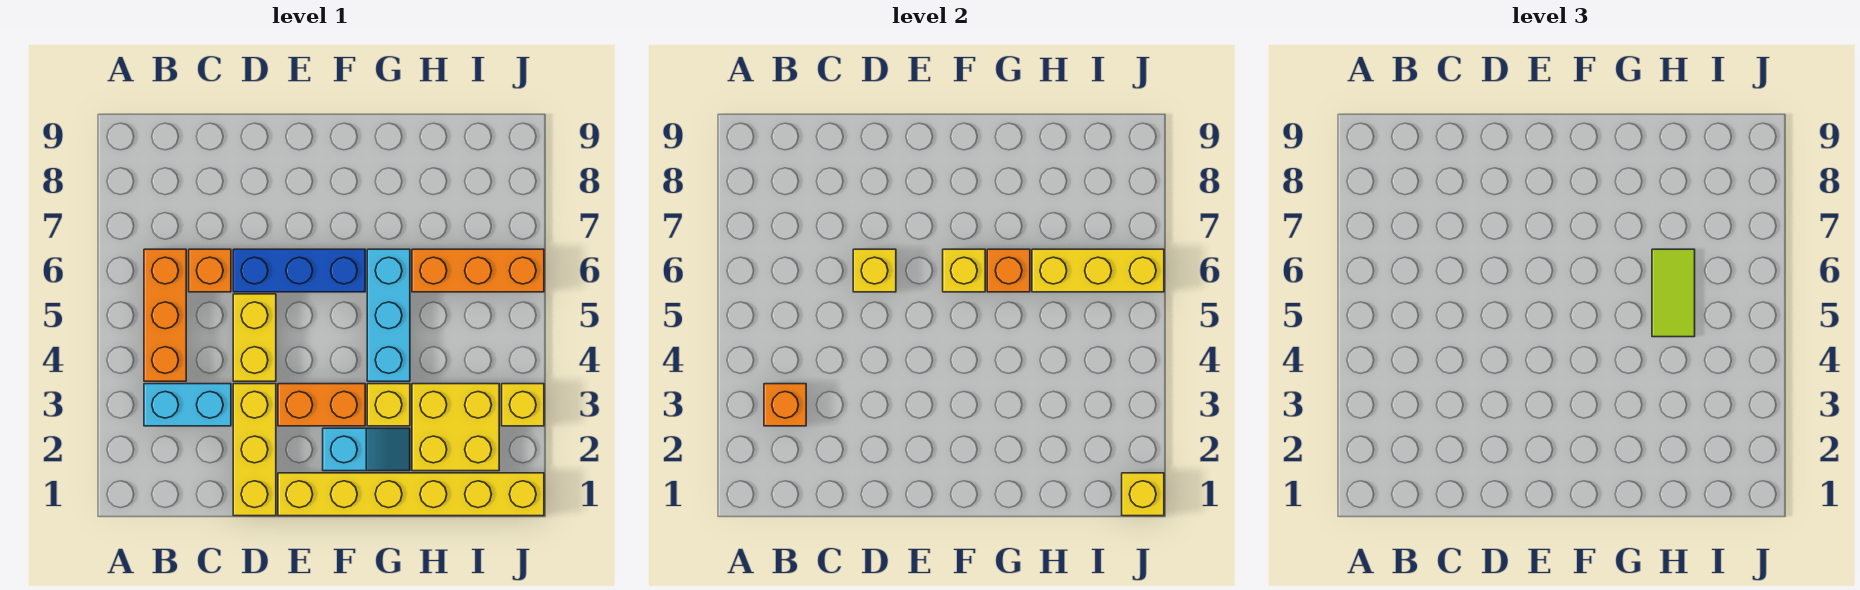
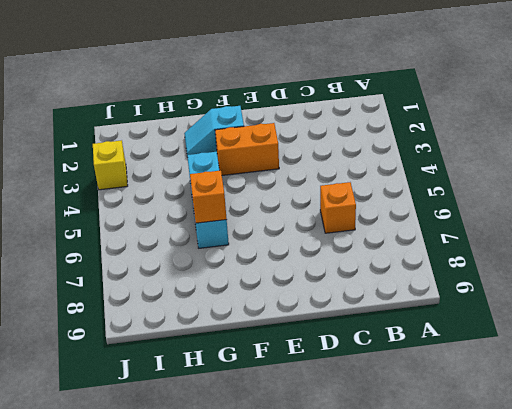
none -> cyan brick B3:C3 level 1
none -> orange brick B4:B6 level 1
none -> yellow brick D1:D3 level 1

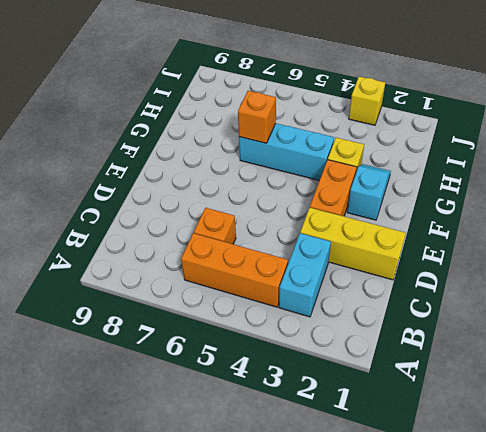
none -> yellow brick D4:D5 level 1
none -> blue brick D6:F6 level 1
none -> yellow brick E1:J1 level 1

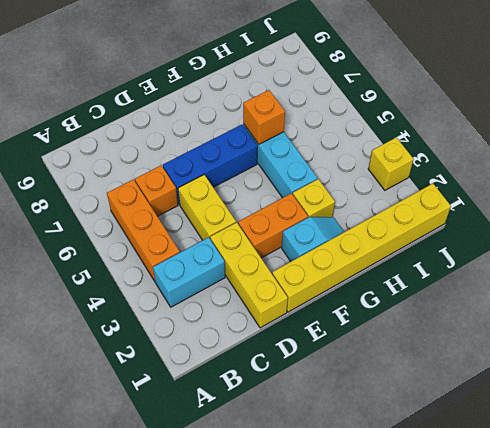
none -> yellow brick H2:I3 level 1
none -> orange brick H6:J6 level 1
none -> orange brick B3 level 2

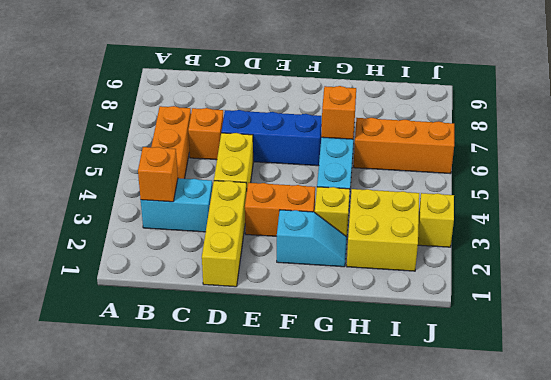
none -> yellow brick E1:J1 level 1
none -> yellow brick D6 level 2
none -> yellow brick F6 level 2

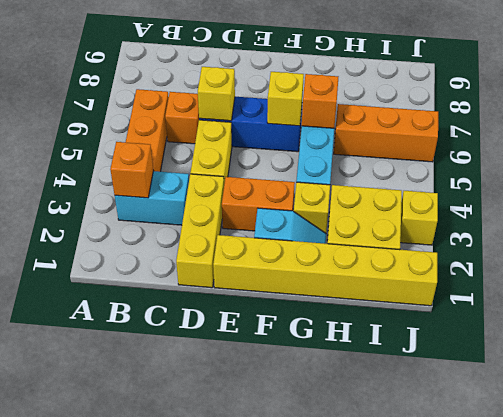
none -> yellow brick H6:J6 level 2
none -> yellow brick J1 level 2
none -> lime tile H5:H6 level 3

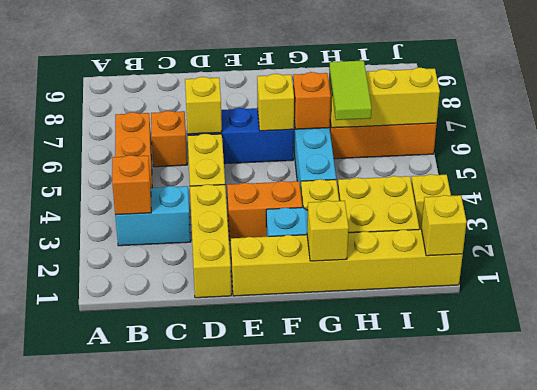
yellow brick G1 level 2 -> none

